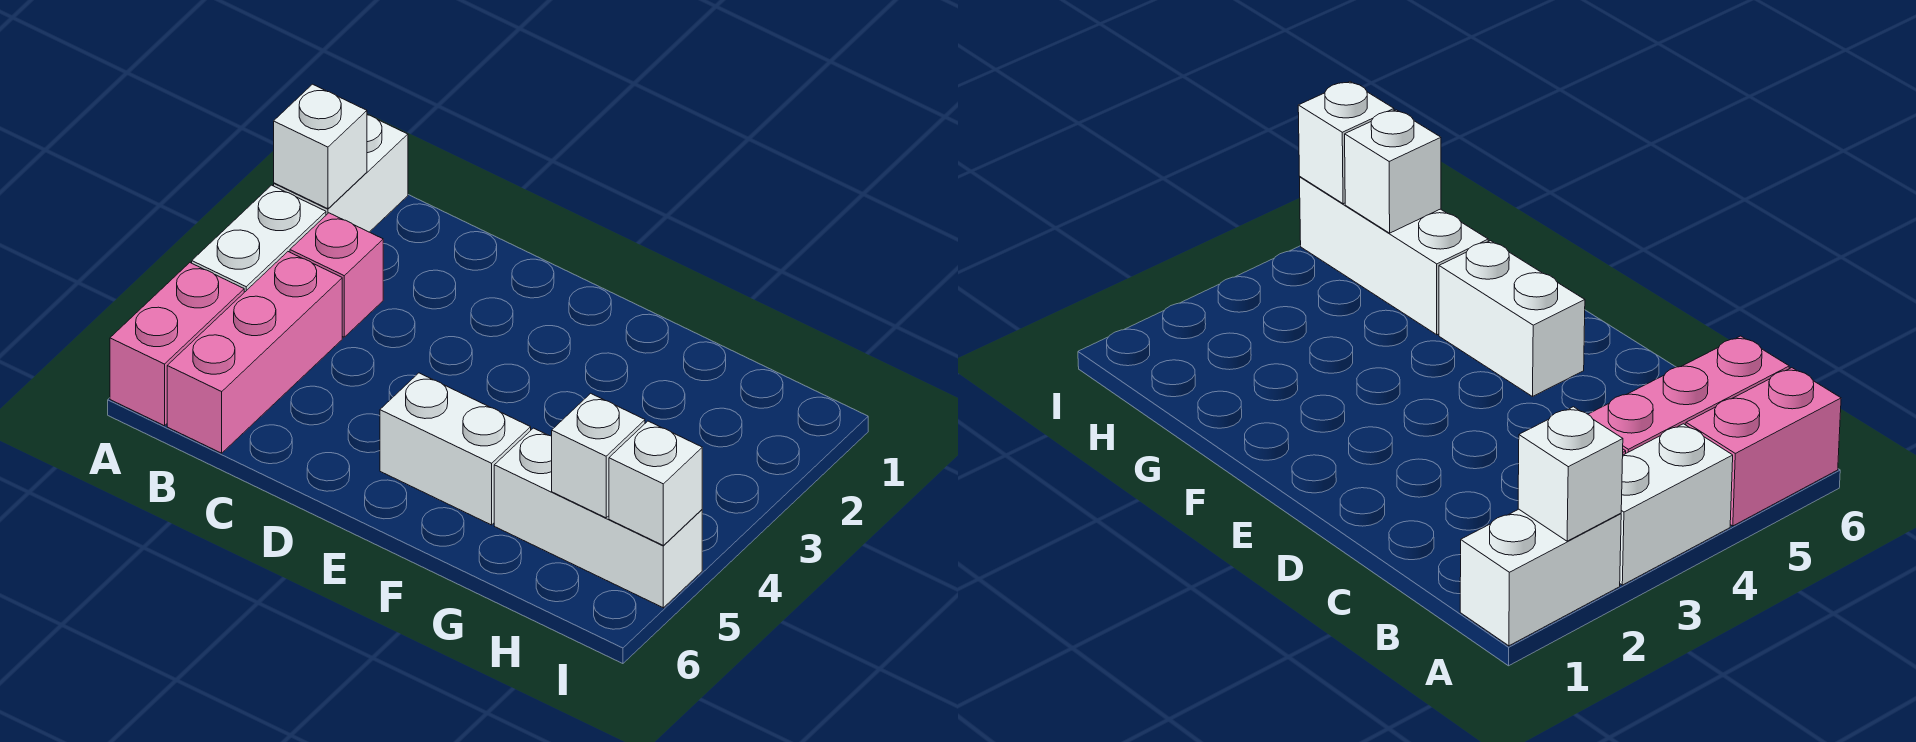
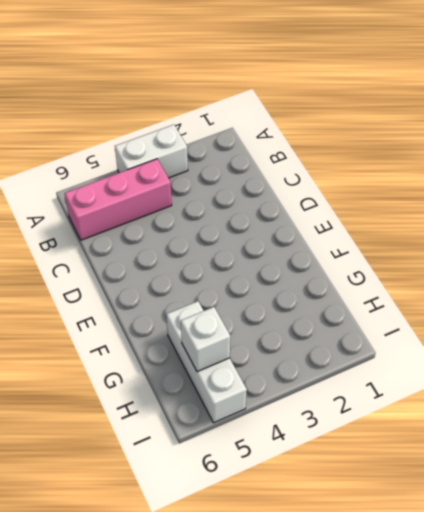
none -> white brick A1:A2 level 1
none -> pink brick A5:A6 level 1

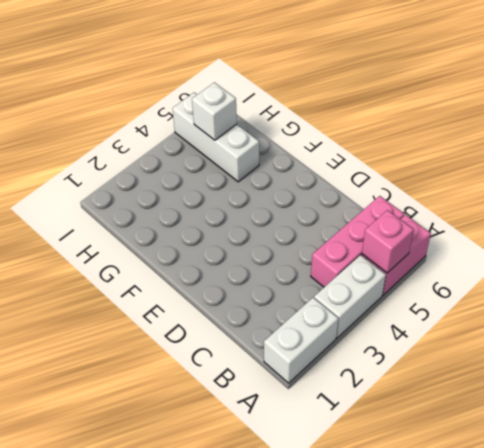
pink brick A5 level 2 -> pink brick B3 level 1
none -> white brick E5:F5 level 1
none -> white brick A2 level 2

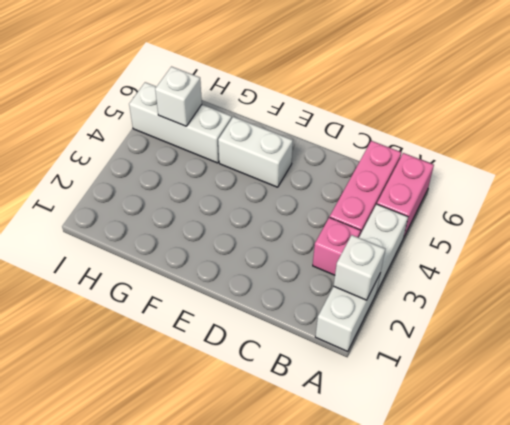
none -> white brick I5 level 2

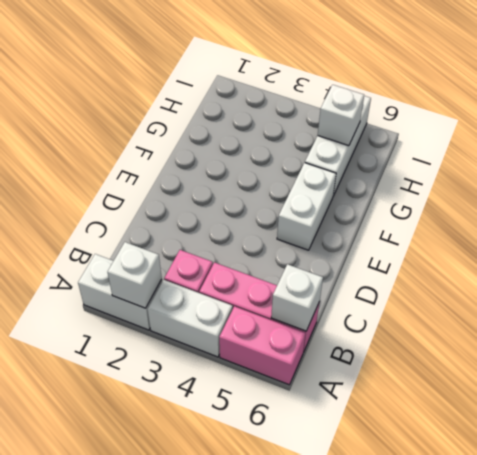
white brick B6 level 2 -> white brick I5 level 2

